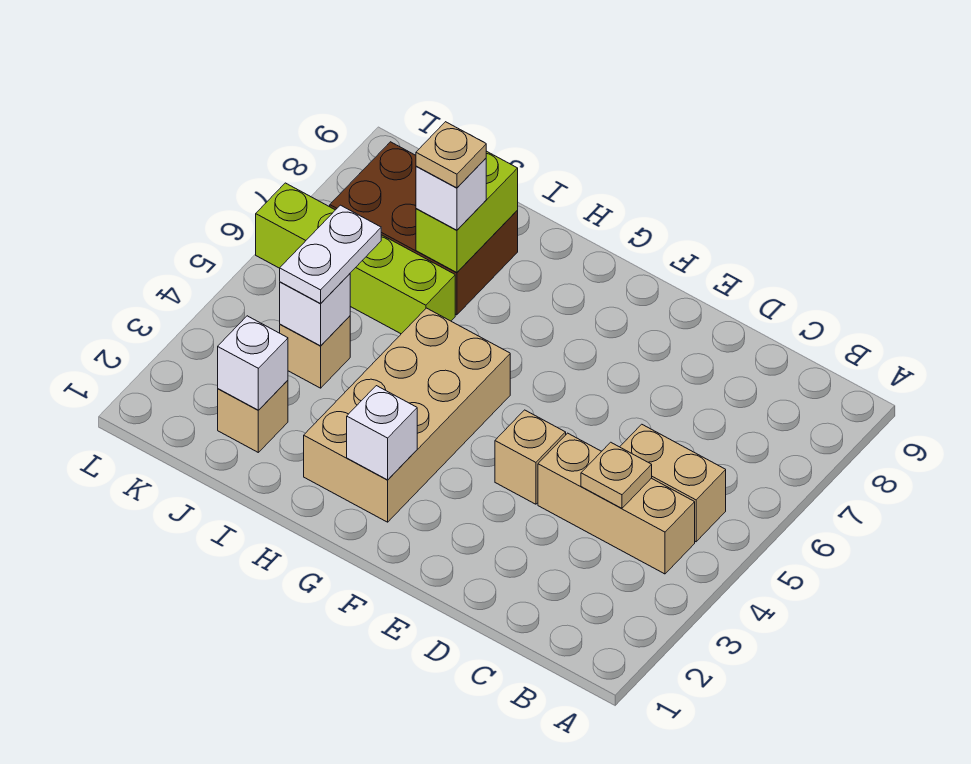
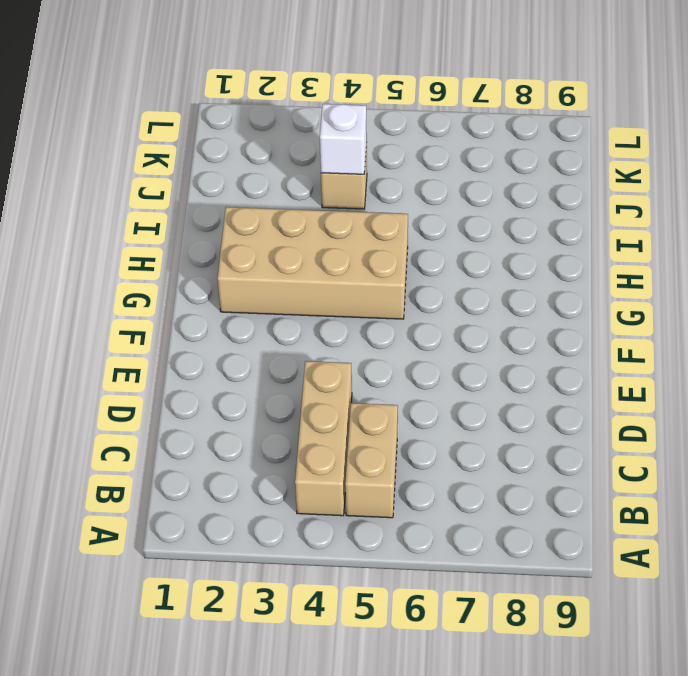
none -> tan brick E4 level 1
none -> lime brick I6:L6 level 1
none -> brown brick I7:K8 level 1

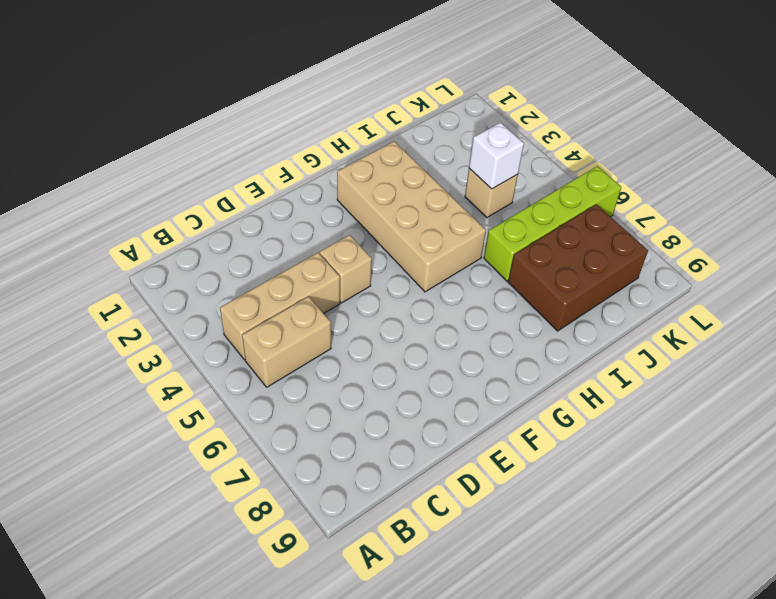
none -> tan brick J2 level 1
none -> tan plate C4 level 2
none -> white brick G2 level 2

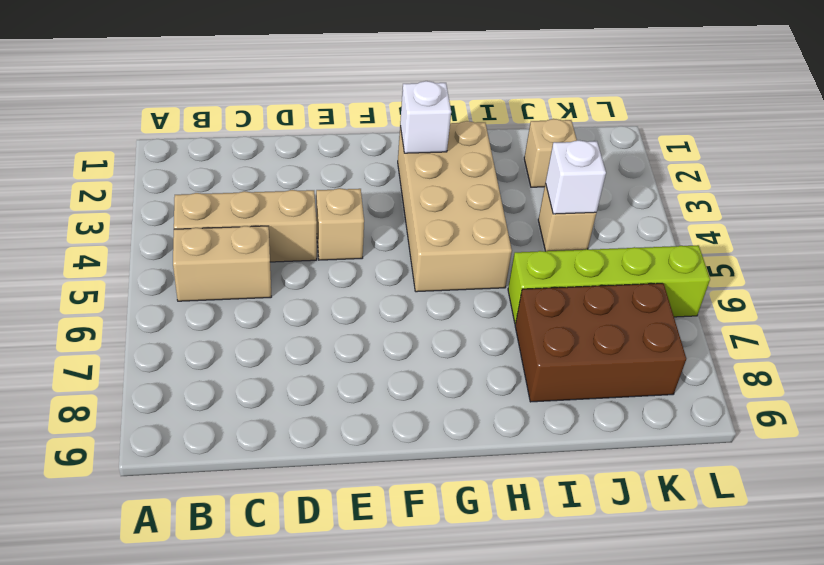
none -> tan plate C4 level 2
none -> lime brick I7:I8 level 2
none -> white brick J2 level 2

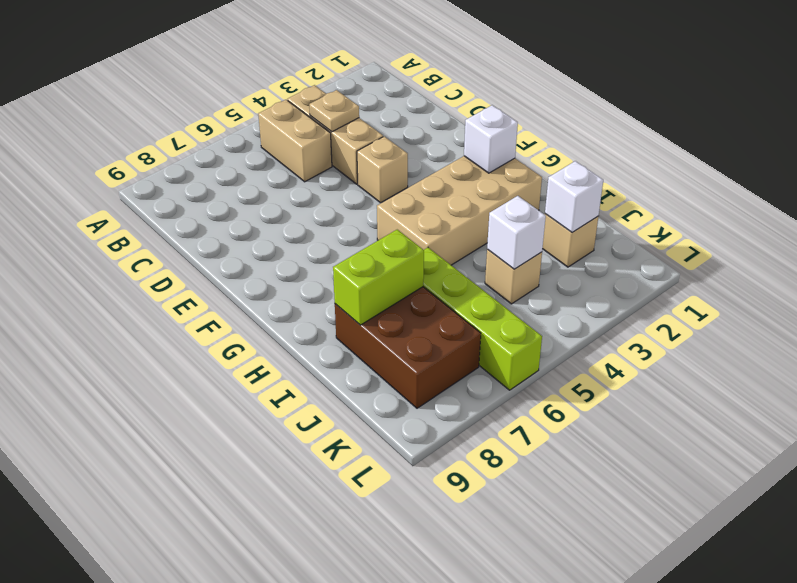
none -> white brick I7 level 3
none -> white plate J4:J5 level 3
none -> tan plate I7 level 4

